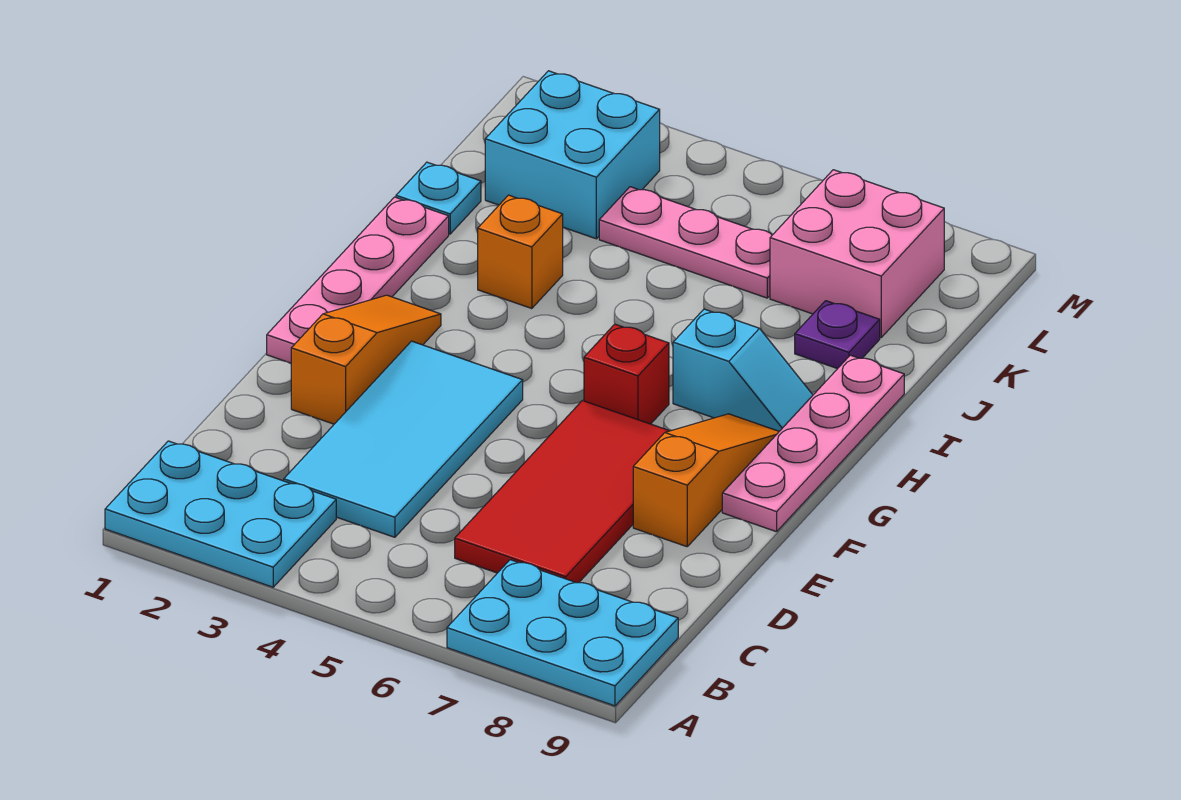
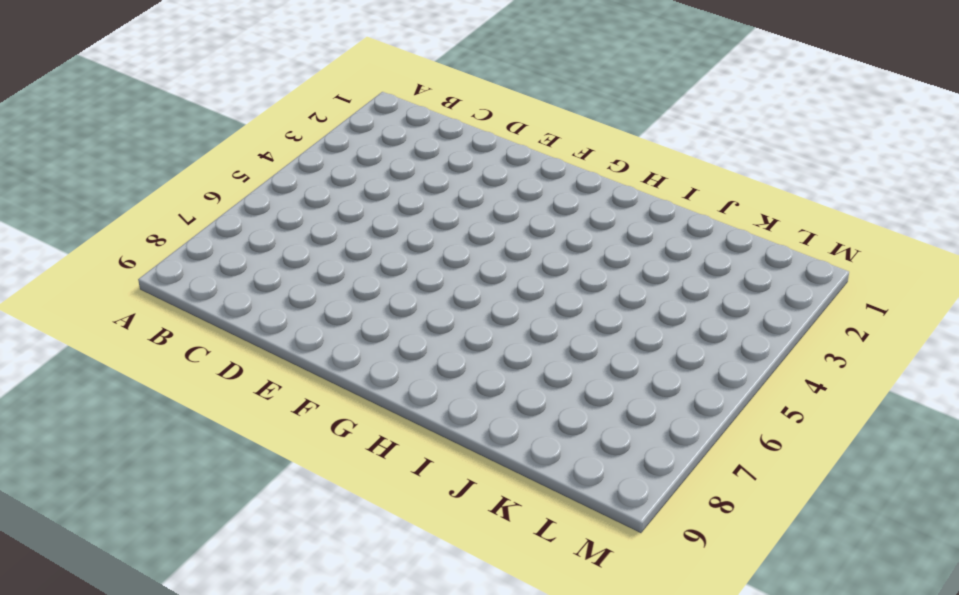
none -> cyan plate A1:B3 level 1
none -> cyan plate A7:B9 level 1
none -> cyan tile C3:F4 level 1

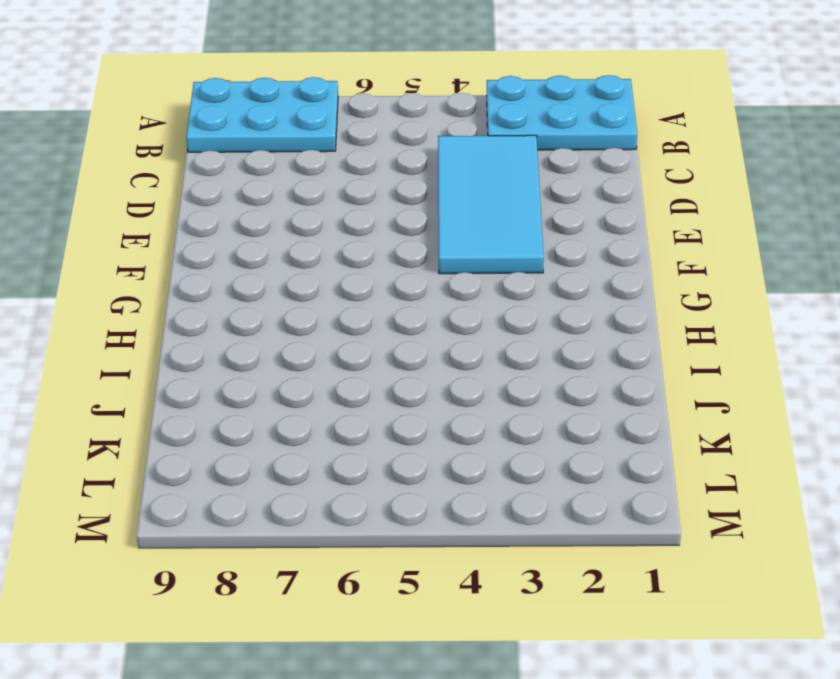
none -> red tile C6:F7 level 1
none -> orange slope E2:G2 level 1 top E
none -> orange slope E8:G8 level 1 top E

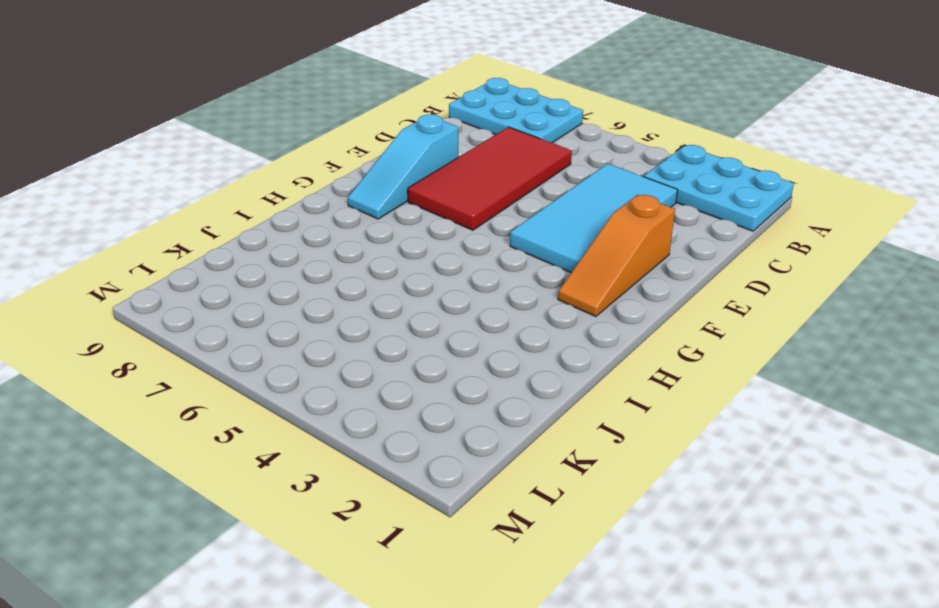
cyan slope E8:G8 level 1 top E -> orange slope E8:G8 level 1 top E
none -> pink plate F1:I1 level 1
none -> pink plate F9:I9 level 1
none -> red brick G6 level 1

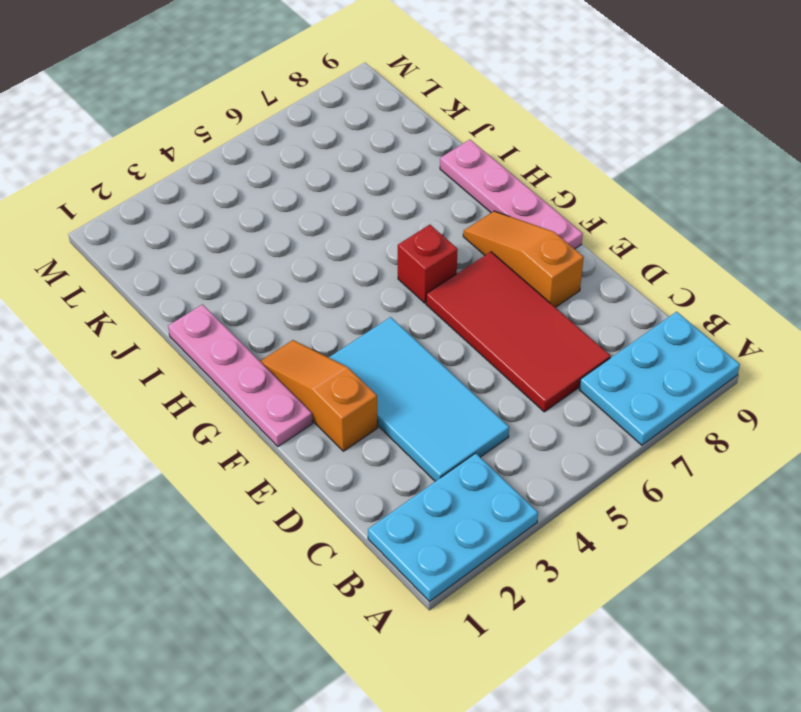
none -> cyan slope H7:H8 level 1 top 7
none -> orange brick I3 level 1
none -> cyan plate J1 level 1

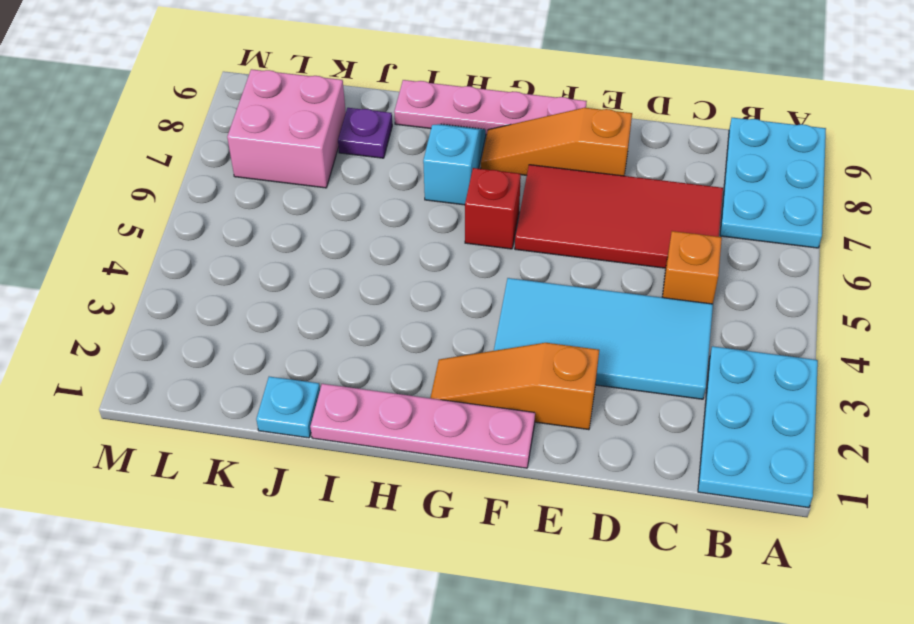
orange brick C5 level 1 -> orange brick I3 level 1
none -> cyan brick K2:L3 level 1
none -> pink plate K4:K6 level 1

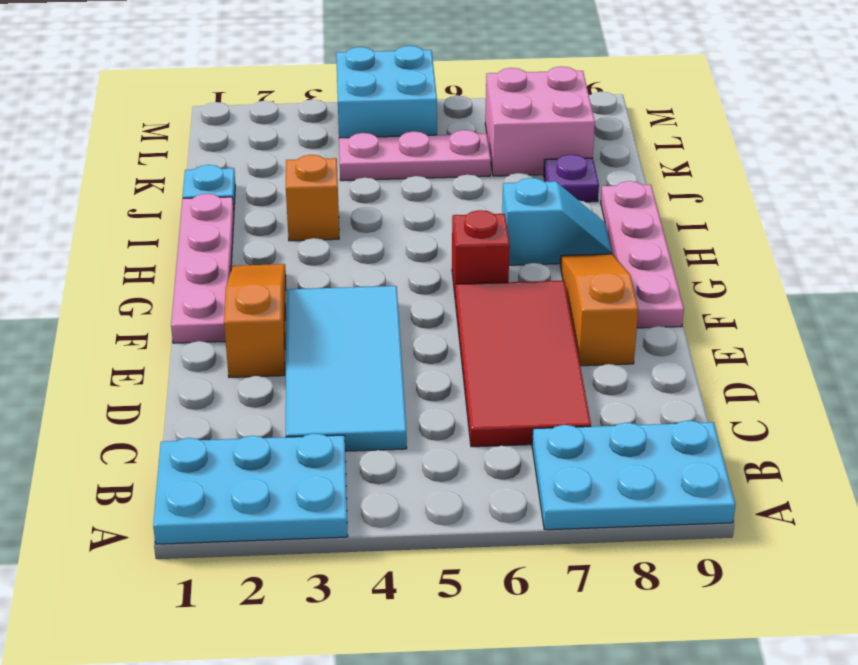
cyan brick L4:M5 level 1 -> cyan brick K2:L3 level 1

